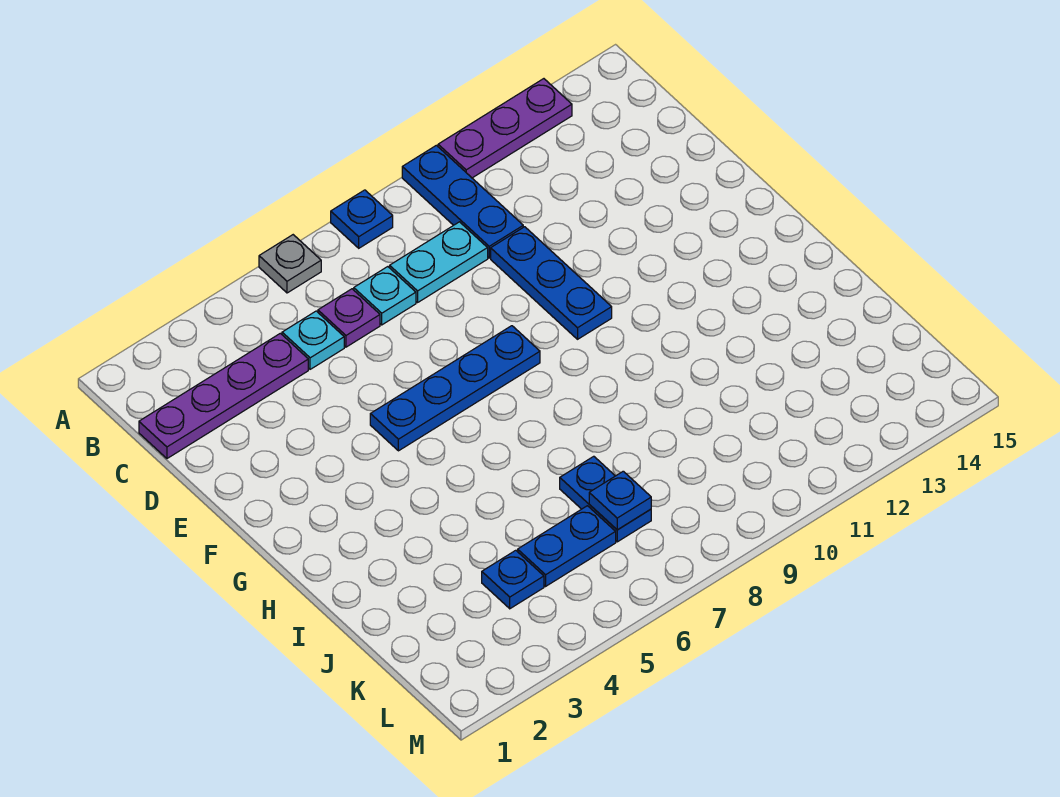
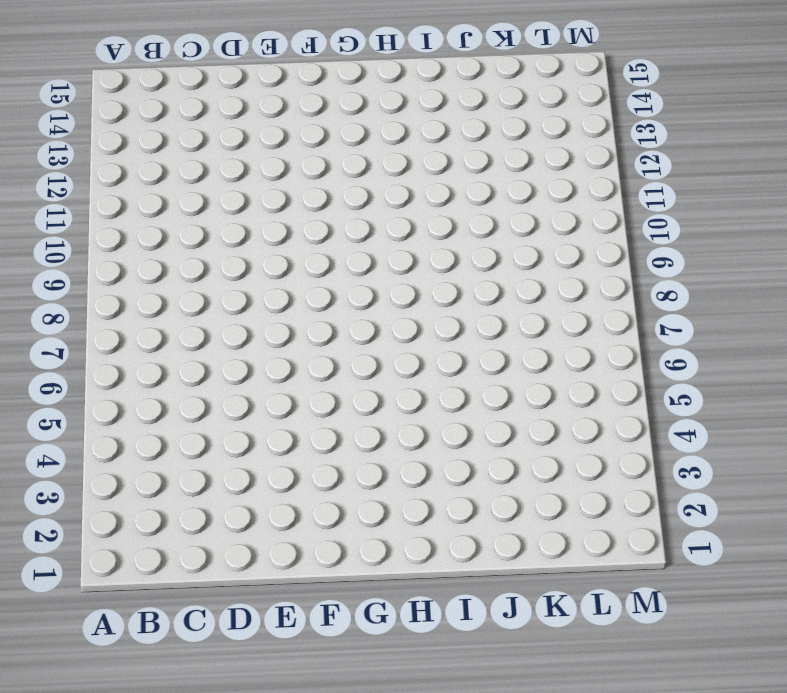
none -> grey plate A6 level 1
none -> blue plate A8 level 1
none -> blue plate A10:C10 level 1

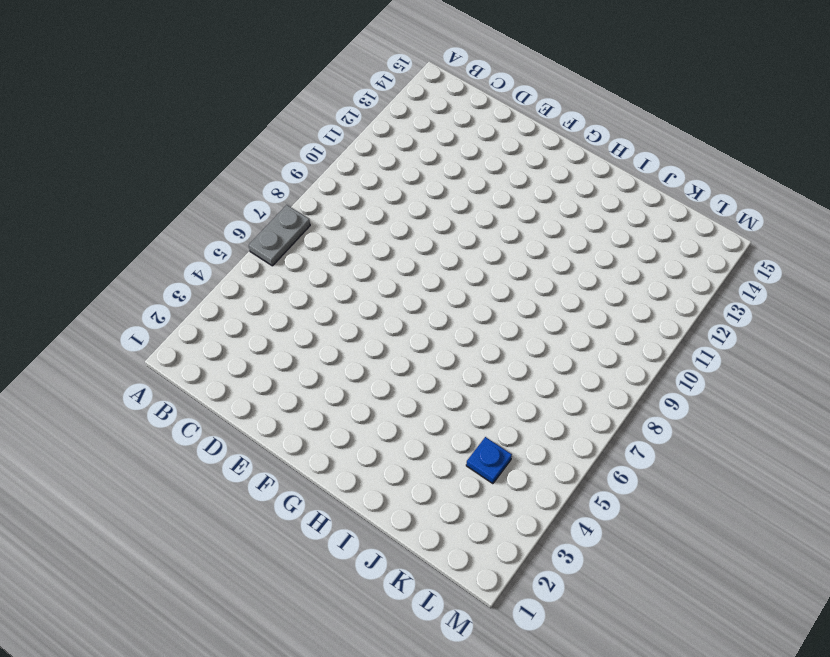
grey plate A6:A7 level 1 -> grey plate A6 level 1
none -> blue plate A8 level 1
none -> blue plate A10:C10 level 1
none -> purple plate A11:A13 level 1

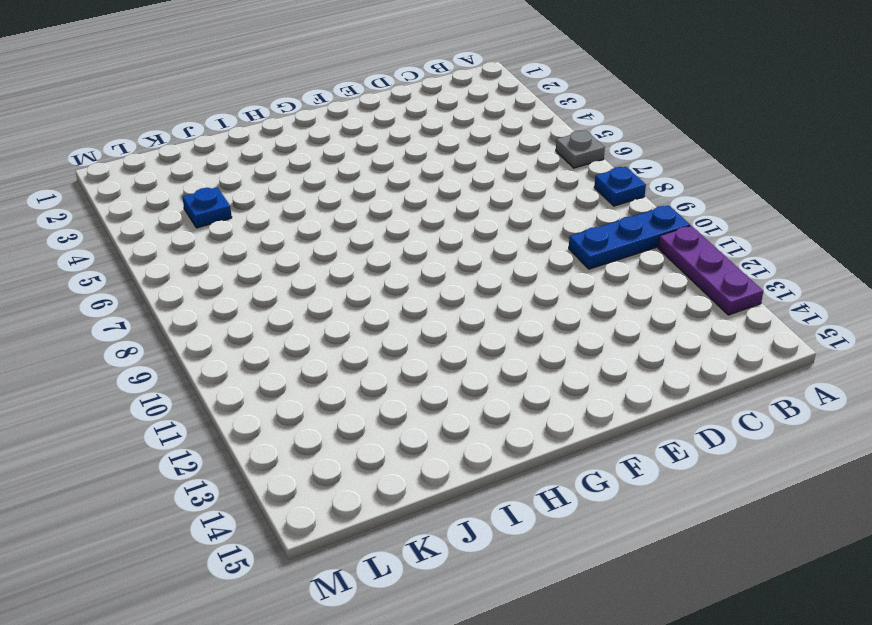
none -> purple plate C1:C4 level 1
none -> cyan plate C5 level 1
none -> purple plate C6 level 1

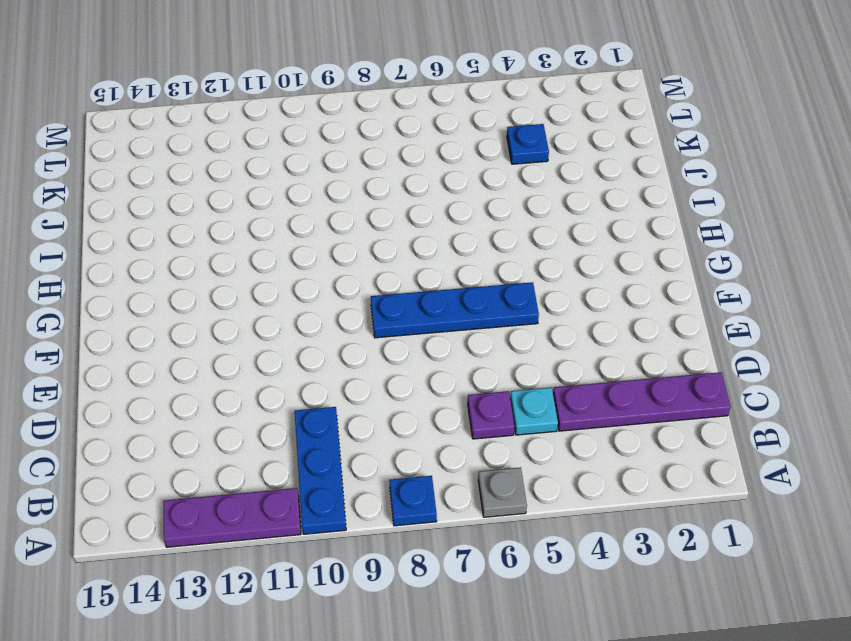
none -> cyan plate C7 level 1
none -> cyan plate C8:C9 level 1
none -> blue plate D10:F10 level 1

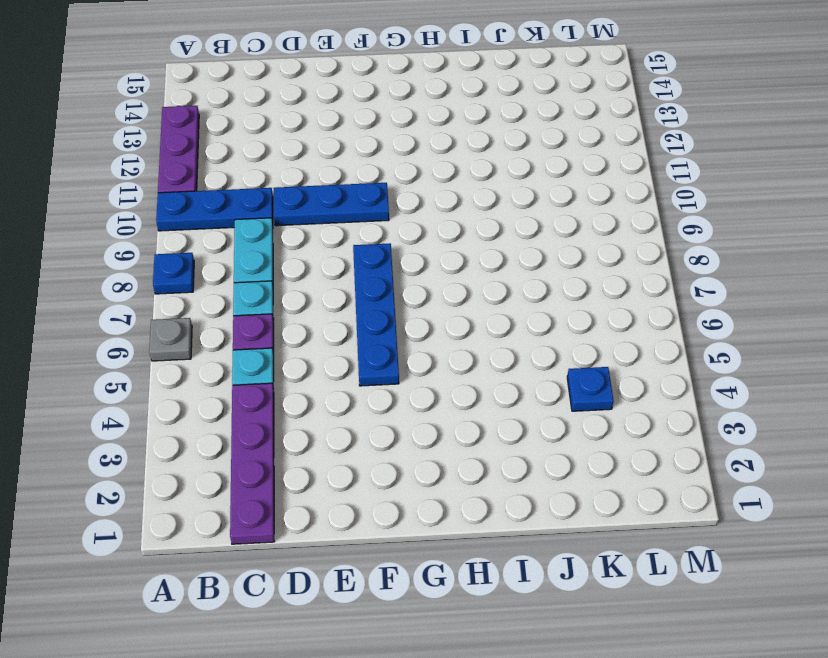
none -> blue plate J7:K7 level 1
none -> blue plate K5:K6 level 1
none -> blue plate K7 level 2

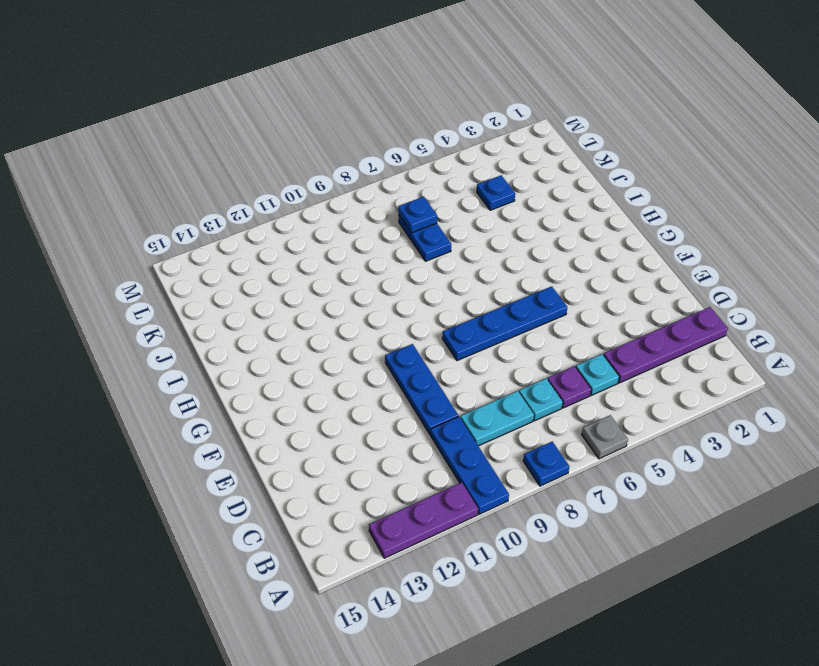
none -> blue plate K5:K6 level 1

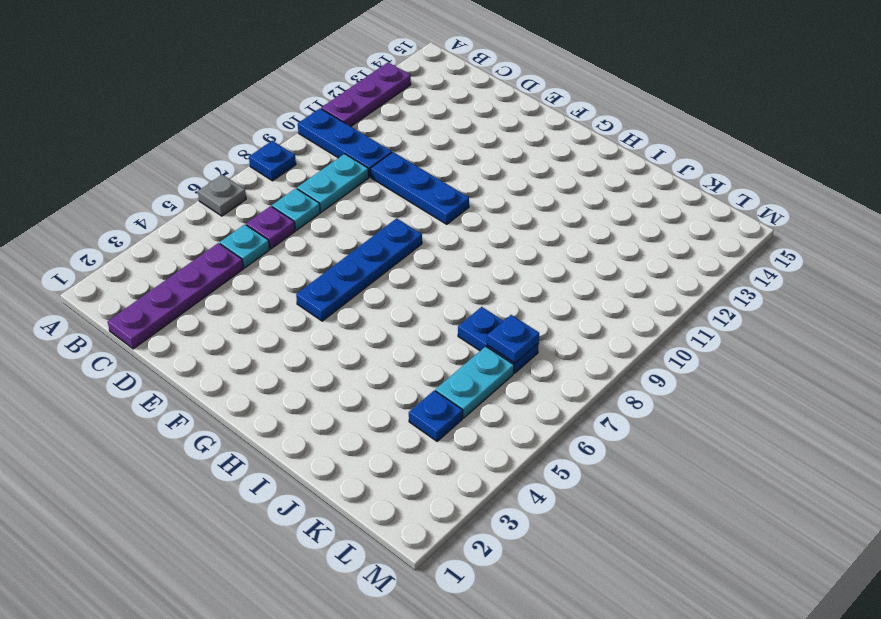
cyan plate K5:K6 level 1 -> blue plate K5:K6 level 1

